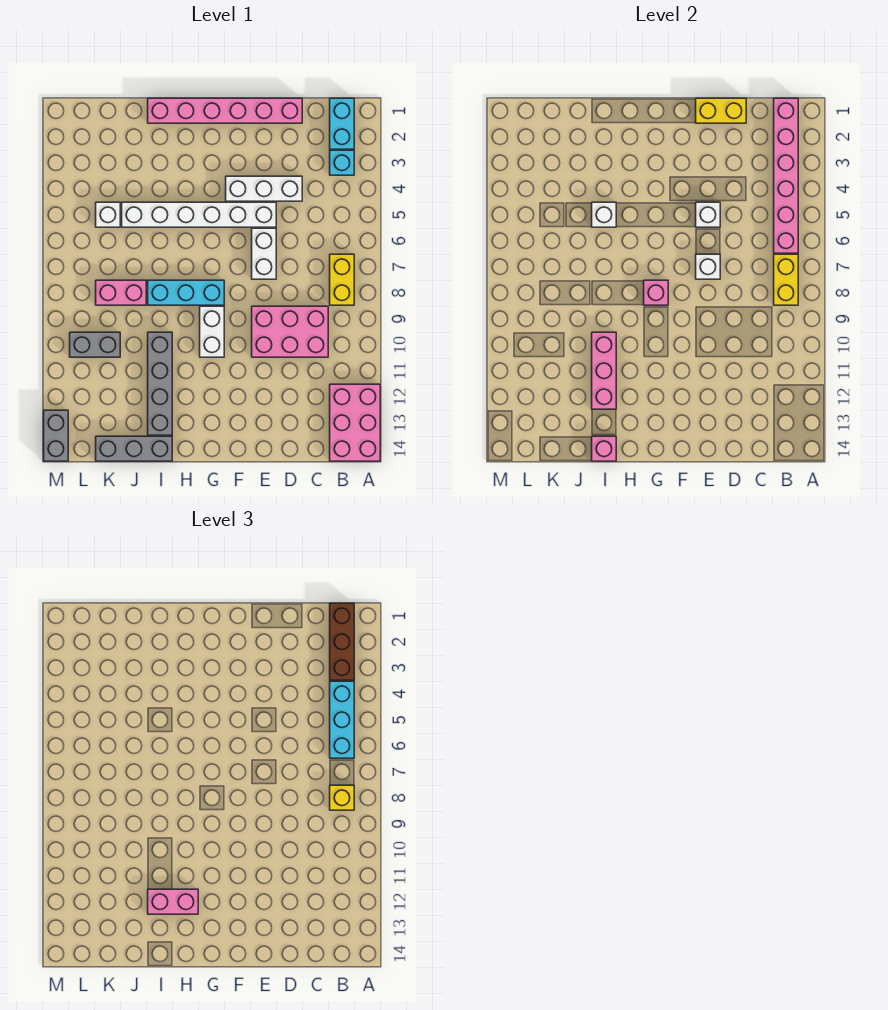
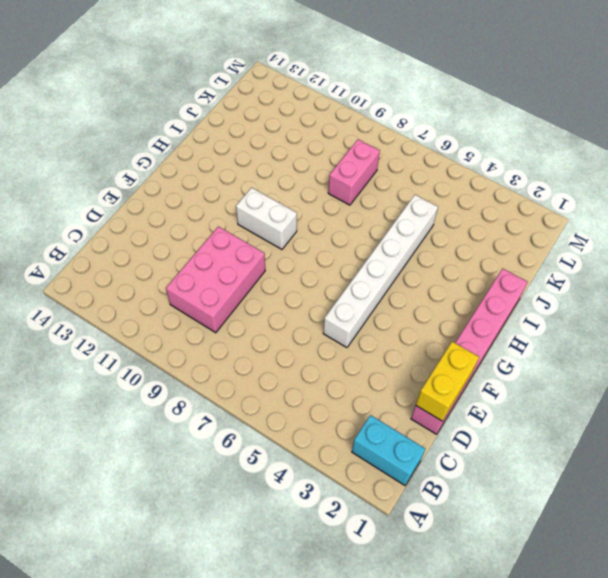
none -> pink brick A12:B14 level 1
none -> cyan brick B3 level 1
none -> yellow brick B7:B8 level 1
none -> white brick D4:F4 level 1

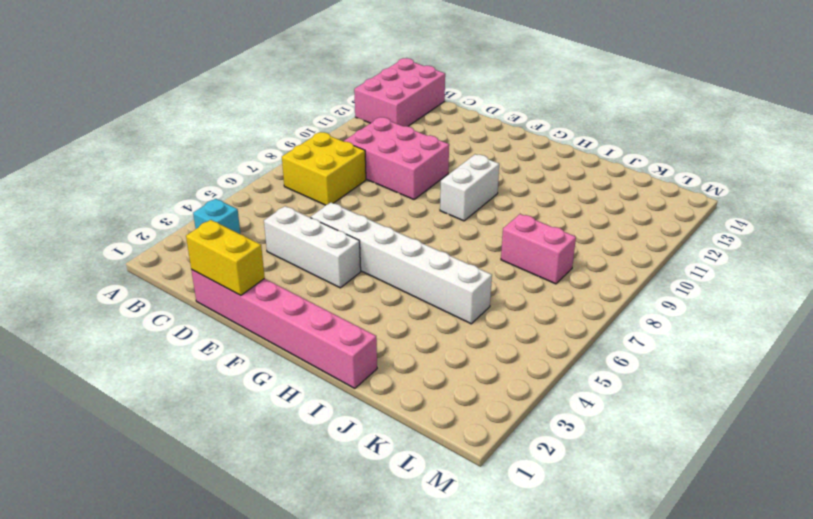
yellow brick B7:C8 level 1 -> yellow brick B7:B8 level 1
none -> cyan brick B1:B2 level 1
none -> white brick E6:E7 level 1
none -> cyan brick G8:I8 level 1
none -> grey brick I10:I13 level 1

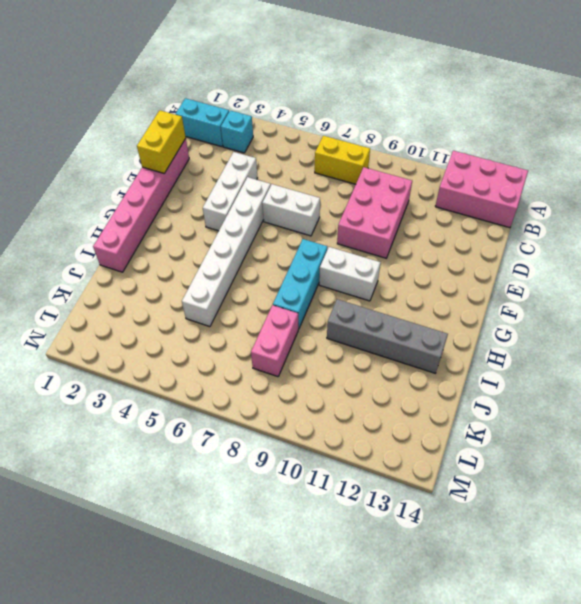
none -> grey brick I14:K14 level 1
none -> white brick K5 level 1
none -> grey brick K10:L10 level 1
none -> grey brick M13:M14 level 1

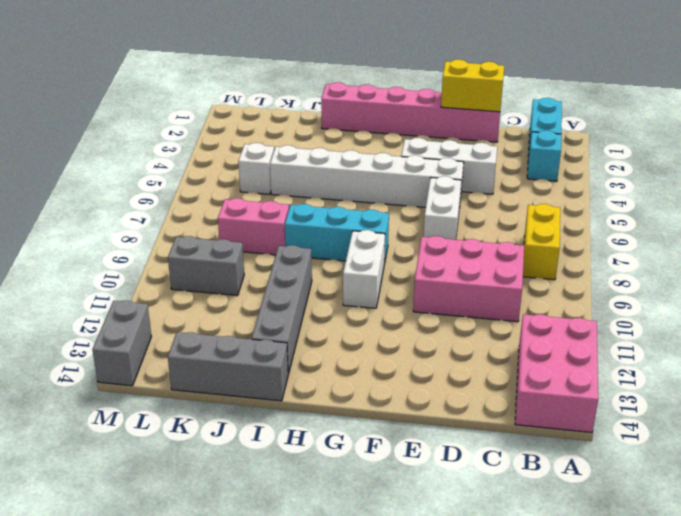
none -> pink brick B1:B6 level 2
none -> yellow brick B7:B8 level 2
none -> white brick E5 level 2
none -> white brick E7 level 2

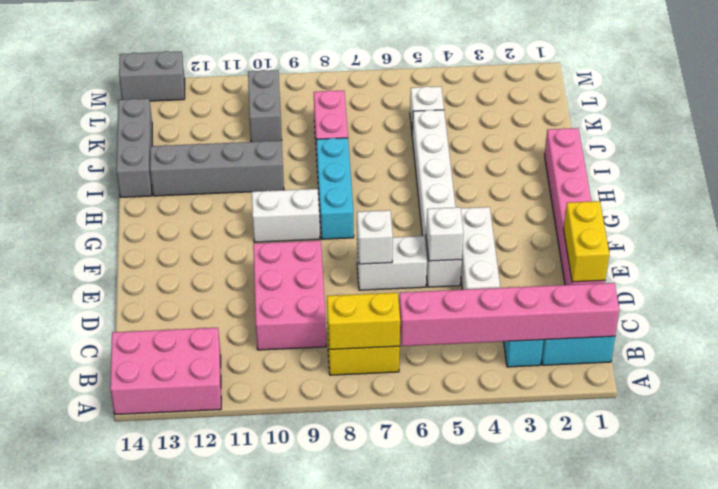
none -> pink brick G8 level 2
none -> white brick I5 level 2
none -> pink brick I10:I12 level 2
none -> pink brick I14 level 2

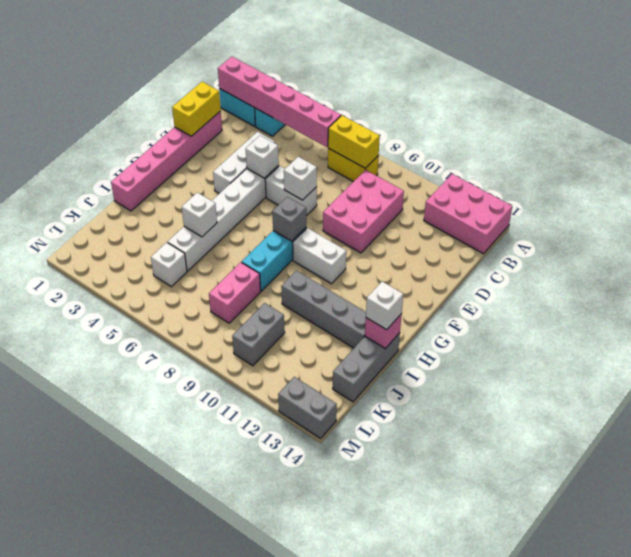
grey brick G8 level 2 -> pink brick G8 level 2
white brick I14 level 3 -> none
none -> pink brick I10:I12 level 2
none -> brown brick B1:B3 level 3
none -> cyan brick B4:B6 level 3
none -> yellow brick B8 level 3

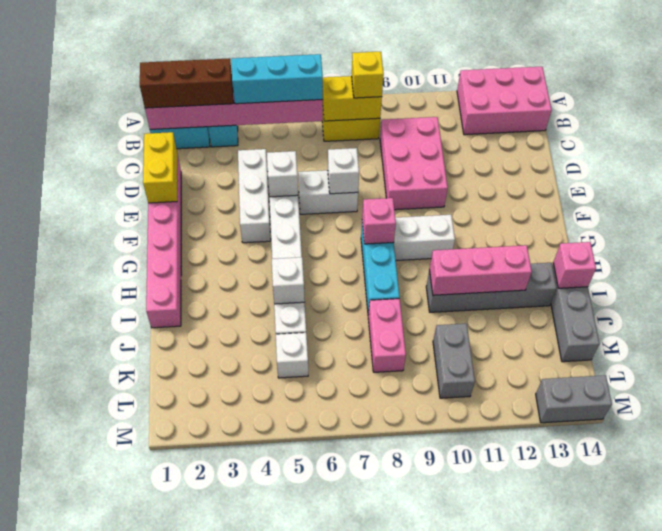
none -> pink brick H12:I12 level 3

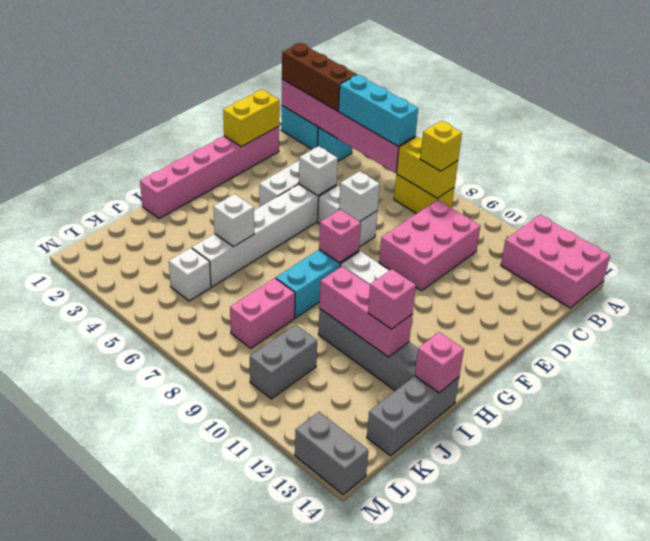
pink brick I12 level 3 -> pink brick H12:I12 level 3

